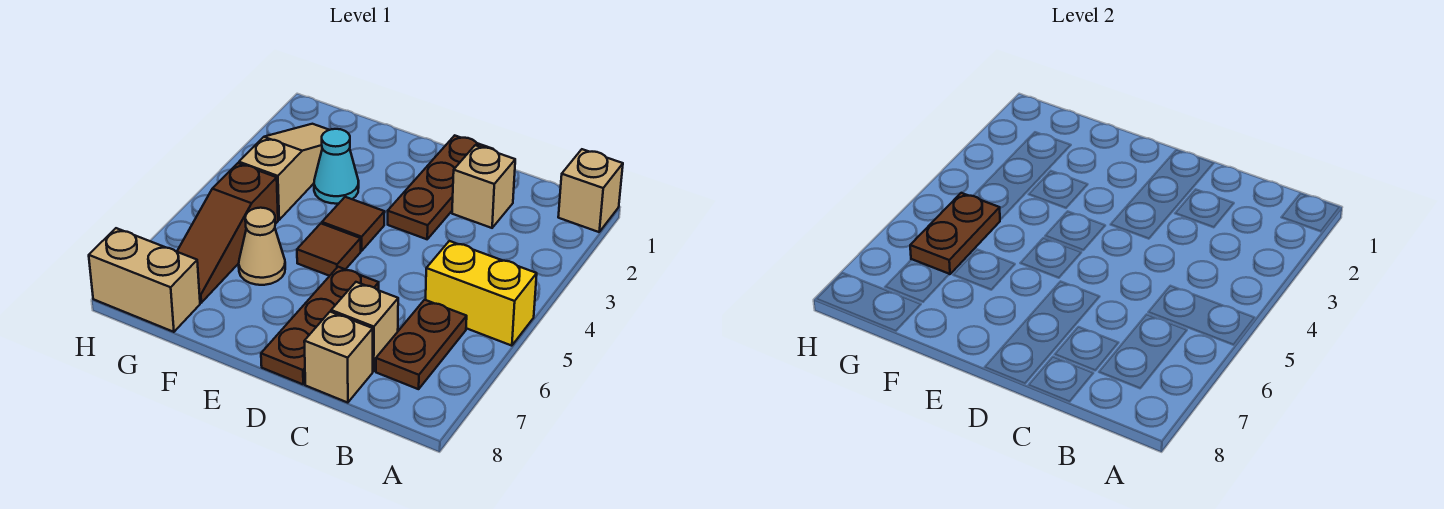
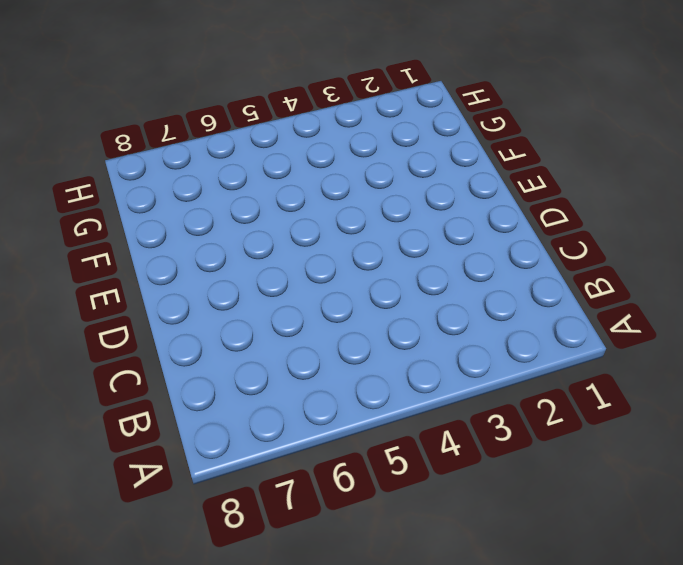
none -> tan brick A1 level 1
none -> yellow brick A5:B5 level 1
none -> brown plate B6:B7 level 1

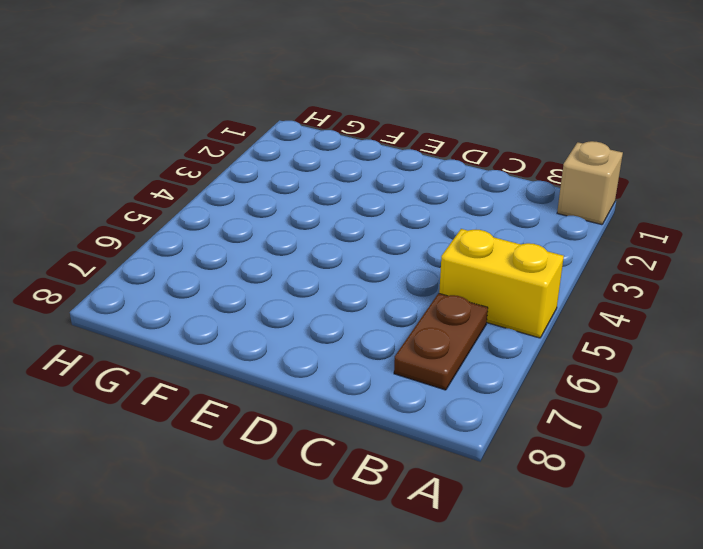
none -> tan brick C2 level 1
none -> tan brick C7 level 1
none -> tan brick C8 level 1

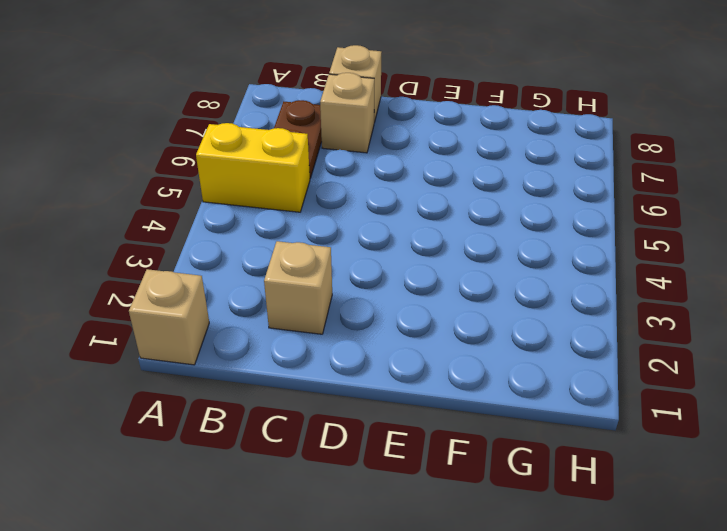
none -> brown plate D1:D3 level 1
none -> brown plate D6:D8 level 1
none -> brown tile E4 level 1

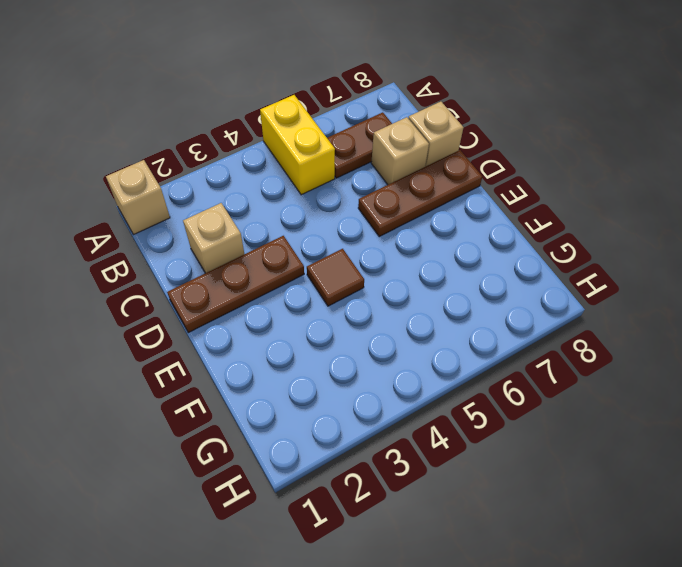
none -> brown tile E5 level 1
none -> cyan cone F3 level 1
none -> tan cone F6 level 1

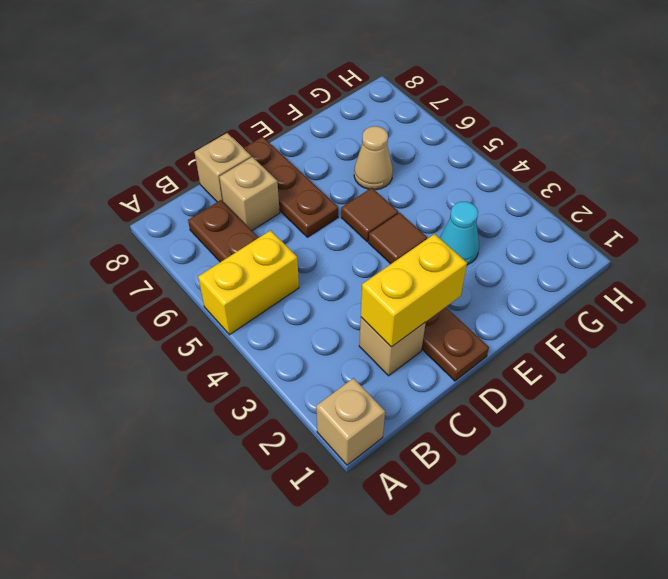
yellow brick C2:D2 level 2 -> none
none -> tan slope G2:G4 level 1 top 4
none -> brown slope G5:G7 level 1 top 5
none -> tan brick G8:H8 level 1

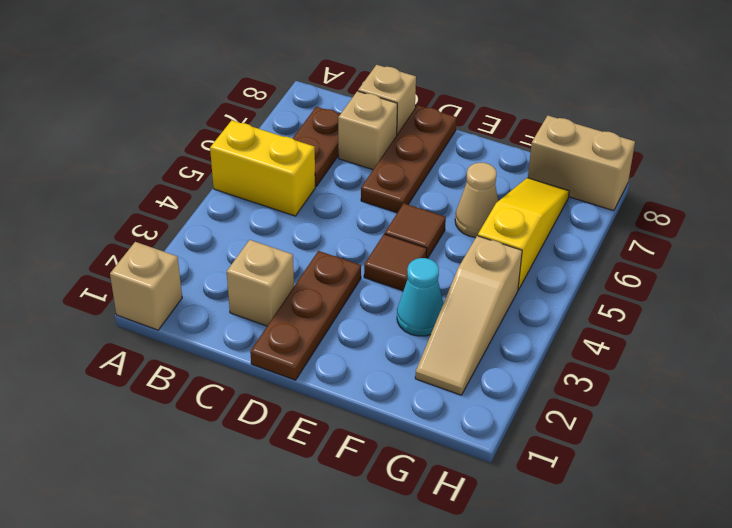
yellow slope G5:G7 level 1 top 5 -> brown slope G5:G7 level 1 top 5
none -> brown plate G5:G6 level 2

